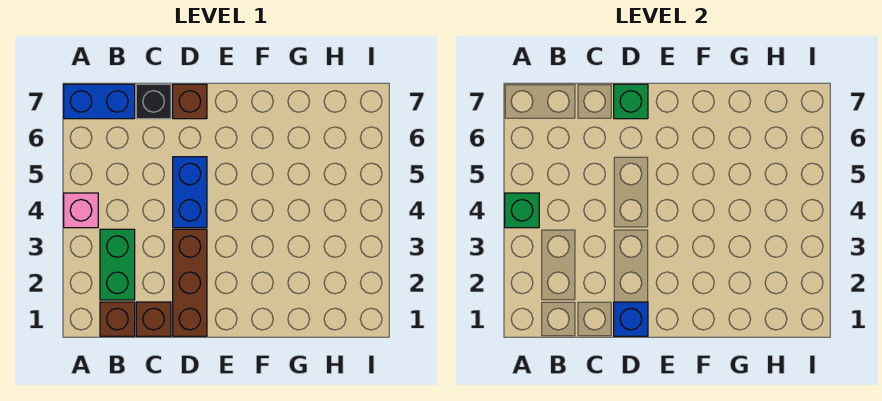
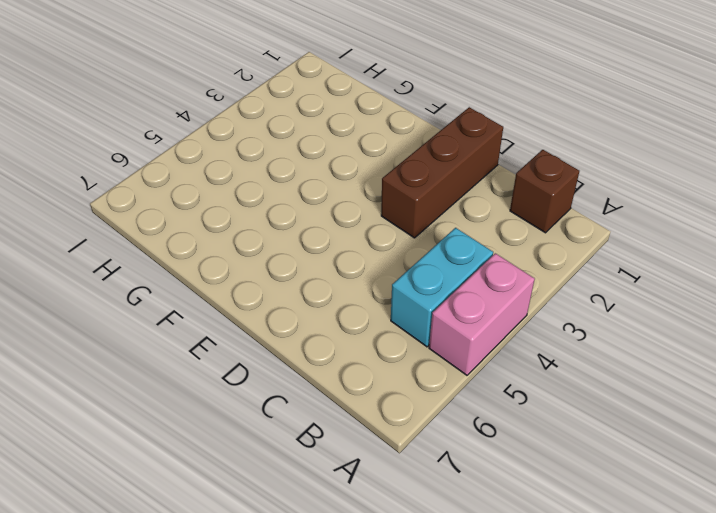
pink brick A4:A5 level 1 -> pink brick A4 level 1
cyan brick B4:B5 level 1 -> none
none -> blue brick A7:B7 level 1
none -> green brick B2:B3 level 1
none -> brown brick C1 level 1

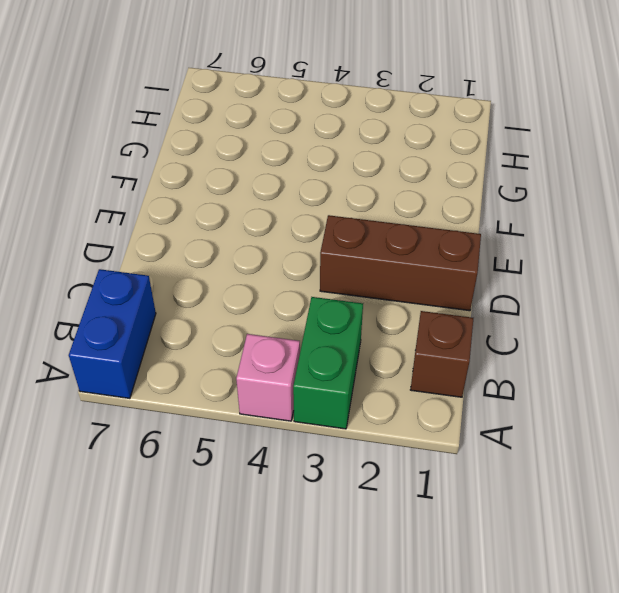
green brick A3:B3 level 1 -> green brick B2:B3 level 1
none -> brown brick C1 level 1
none -> black brick C7 level 1
none -> blue brick D4:D5 level 1

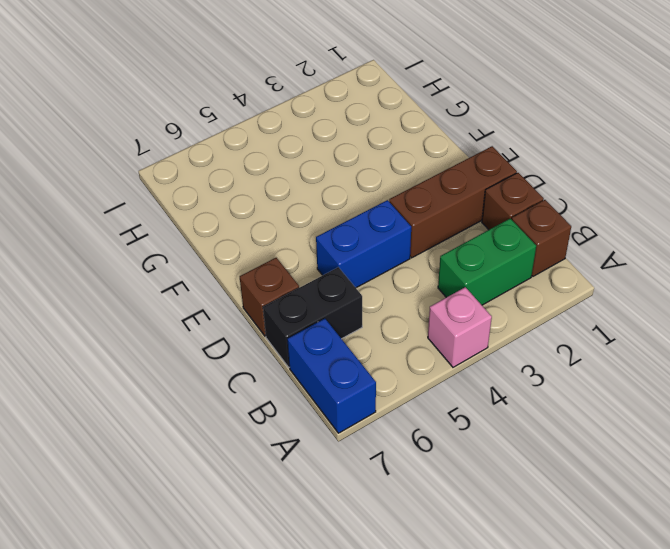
black brick C6:C7 level 1 -> black brick C7 level 1
none -> green brick A4 level 2
none -> blue brick D1 level 2
none -> green brick D7 level 2

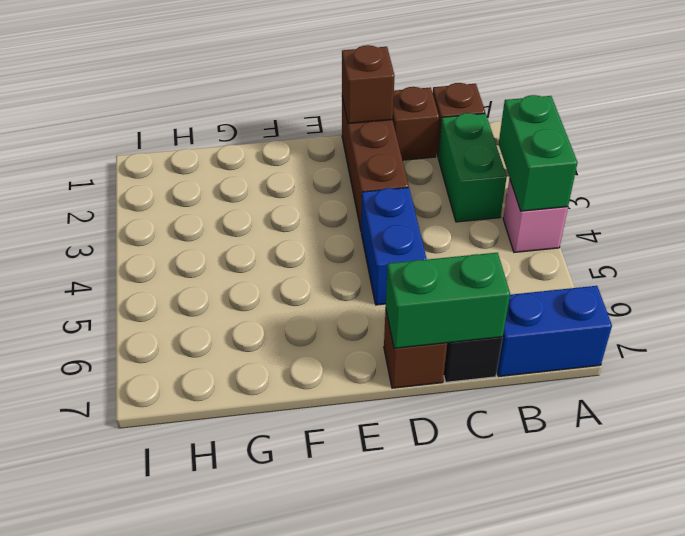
green brick A3:A4 level 2 -> green brick A4 level 2
green brick C7:D7 level 2 -> green brick D7 level 2
brown brick D1 level 2 -> blue brick D1 level 2

